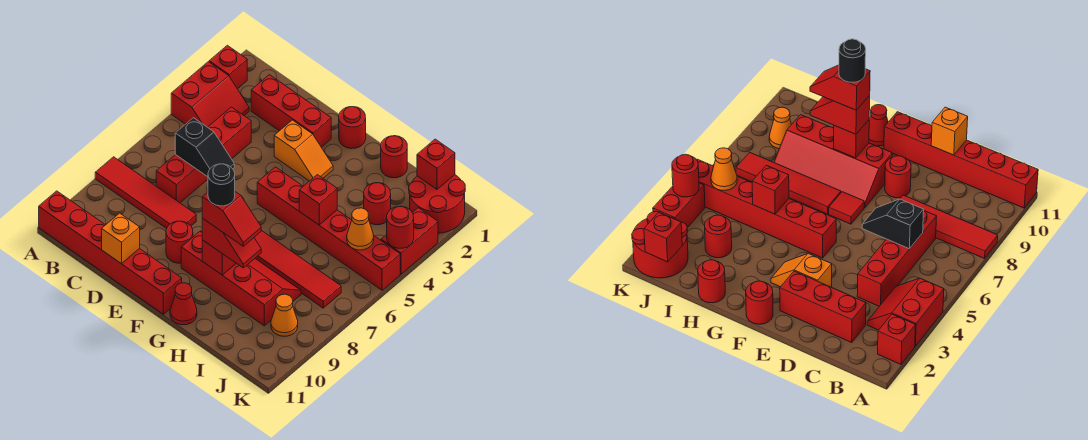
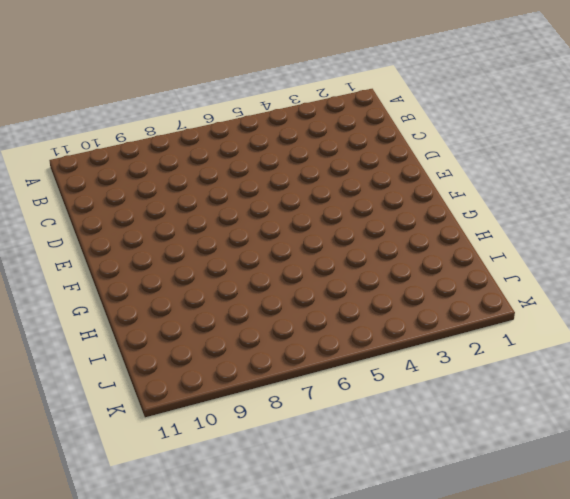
none -> red brick A2 level 1
none -> red slope A3:B4 level 1 top A
none -> red tile A8:D8 level 1

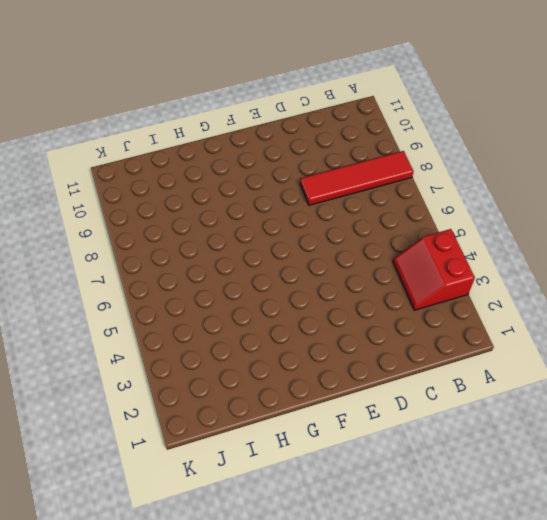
none -> red brick A2 level 1
none -> red brick A11:F11 level 1
none -> red brick C2:E2 level 1

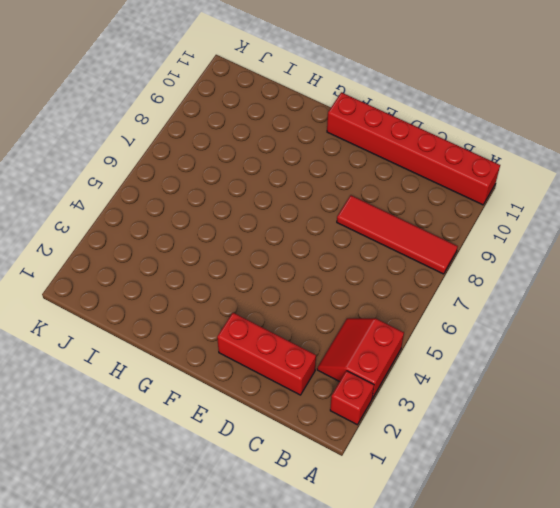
none -> red brick C4:C7 level 1
none -> orange slope E3:F3 level 1 top E
none -> red round brick E9 level 1

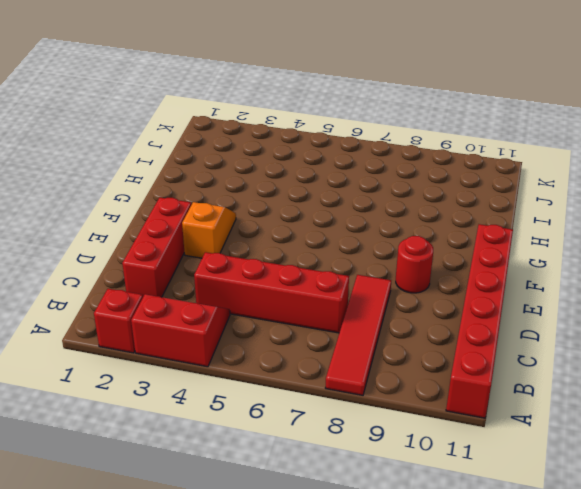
none -> red round brick F1 level 1
none -> red brick F5:K5 level 1
none -> red tile F7 level 1

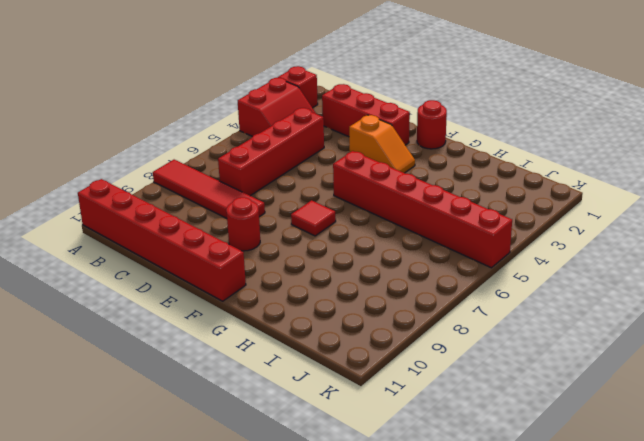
none -> red slope F8:I9 level 1 top 9
none -> red tile G7:J7 level 1
none -> red cone G11 level 1

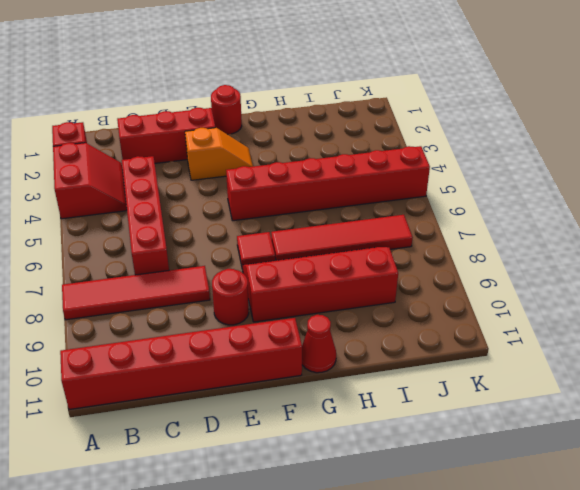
none -> red round brick H1 level 1
none -> red round brick I3 level 1
none -> red round brick J1:K2 level 1

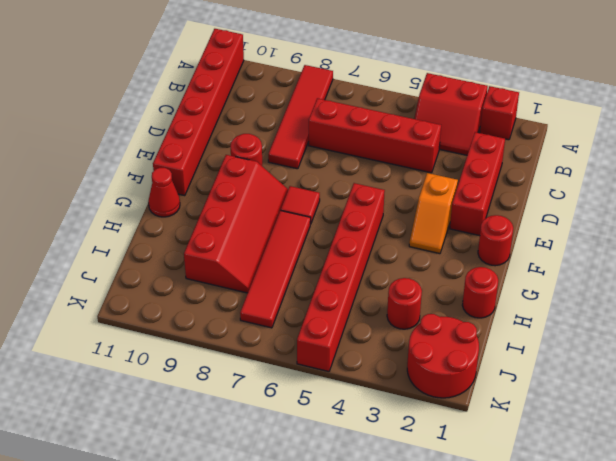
none -> orange cone J9 level 1
none -> red brick K3:K4 level 1
none -> black slope C6:D6 level 2 top C

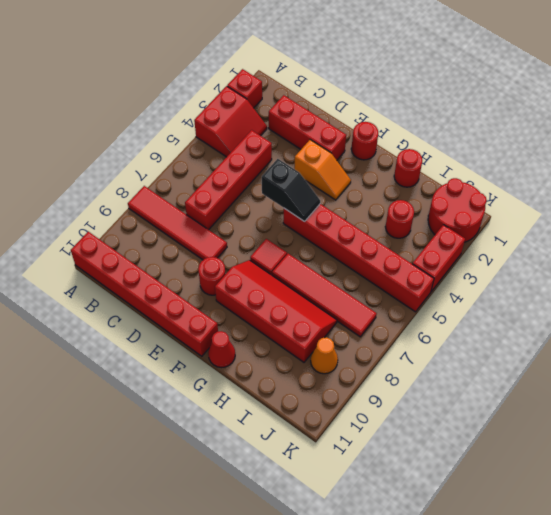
black slope E5:F5 level 2 top E -> black slope C6:D6 level 2 top C
none -> orange brick D11 level 2
none -> red brick G9 level 2
none -> red brick H5 level 2

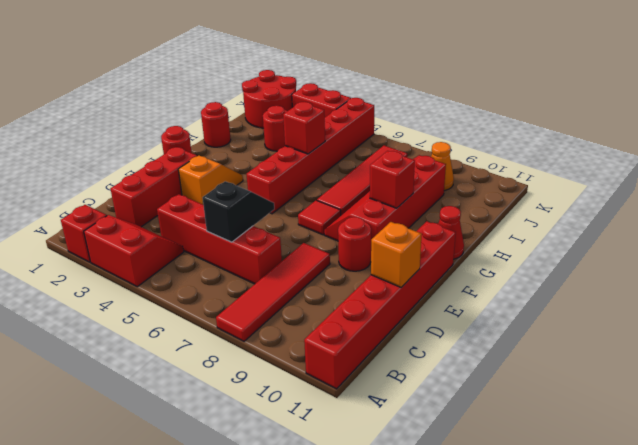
none -> red brick J1 level 2
none -> orange cone J5 level 2
none -> red round brick K4 level 2

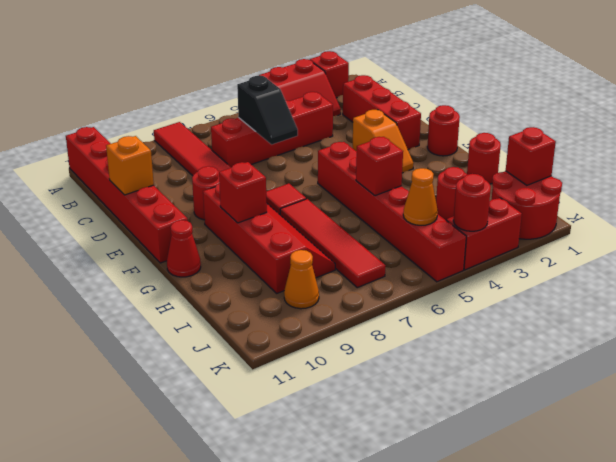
none -> red slope G9:H9 level 3 top G
none -> red slope G9:H9 level 4 top G
none -> black round brick G9 level 5

